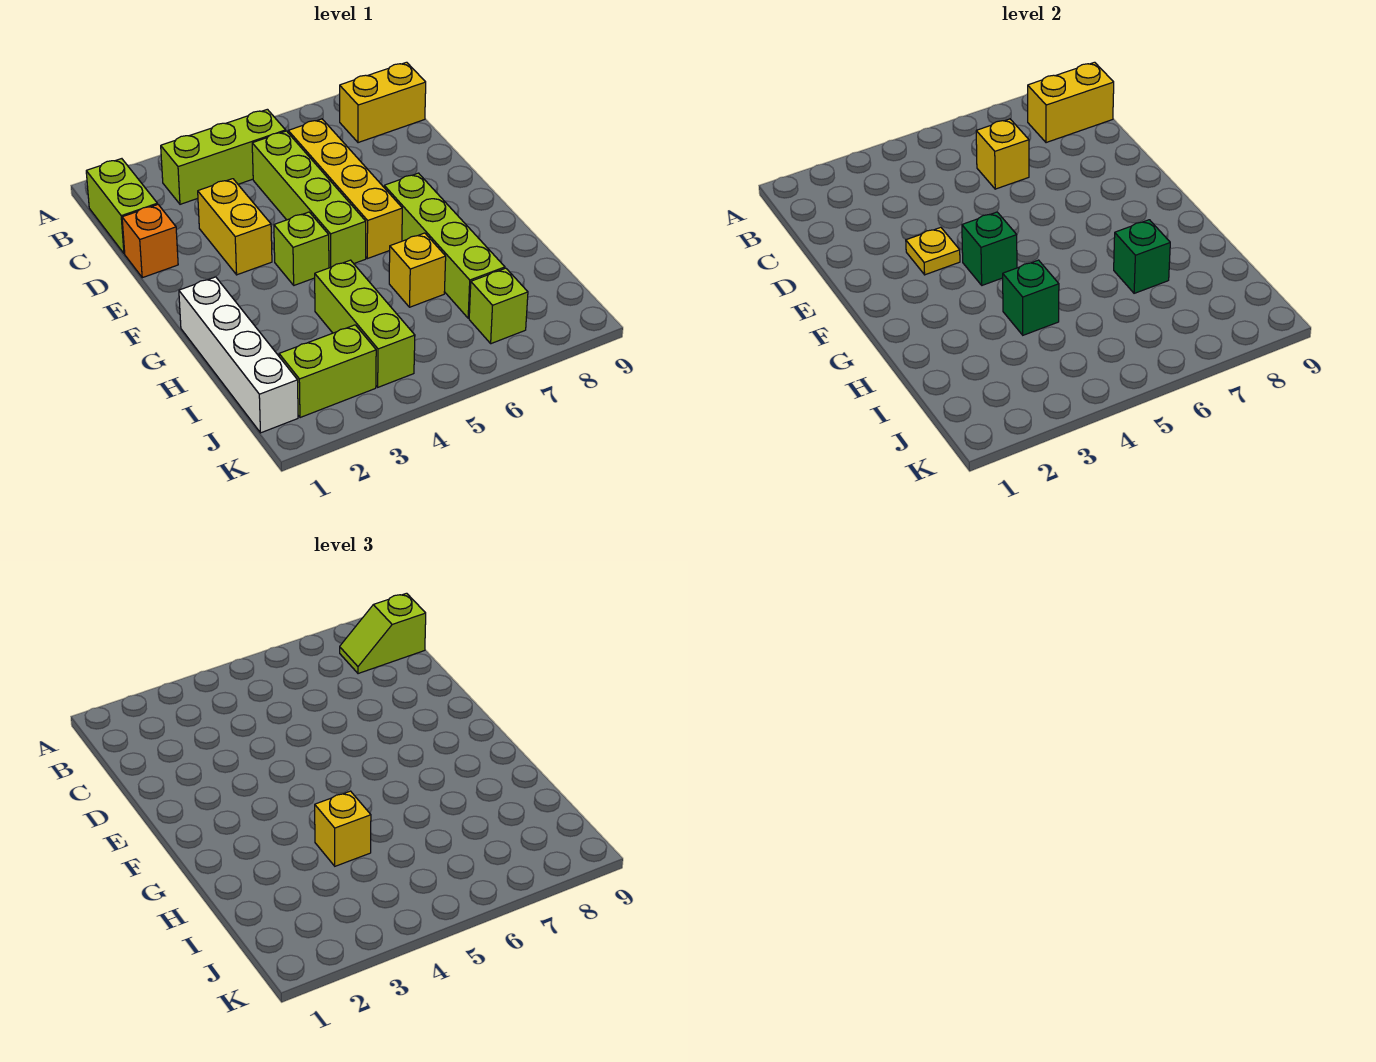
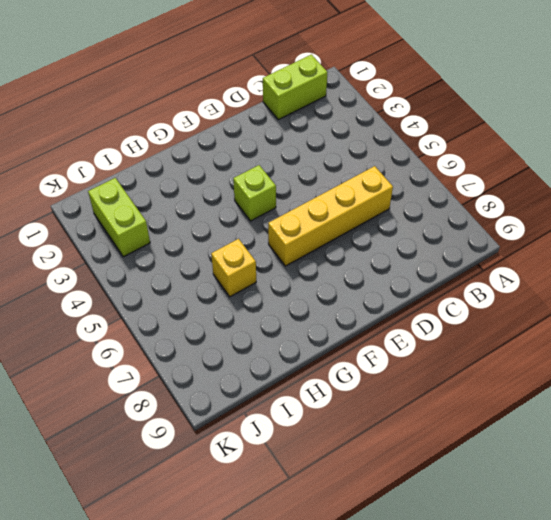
none -> lime brick B3:B5 level 1
none -> yellow brick B8:B9 level 1
none -> lime brick C5:F5 level 1

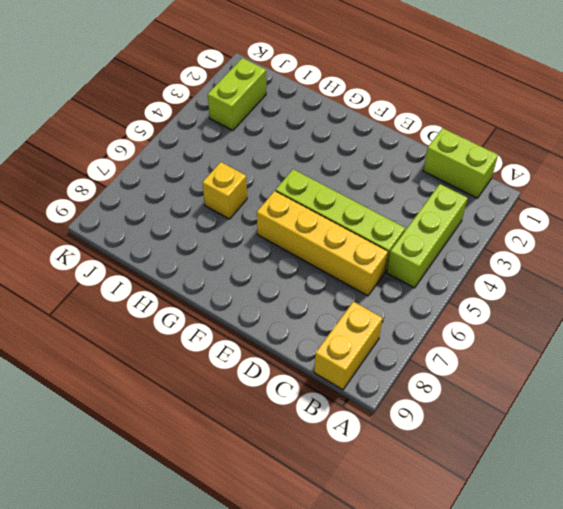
none -> orange brick D1 level 1
none -> yellow brick D3:E3 level 1
none -> lime brick F4 level 1

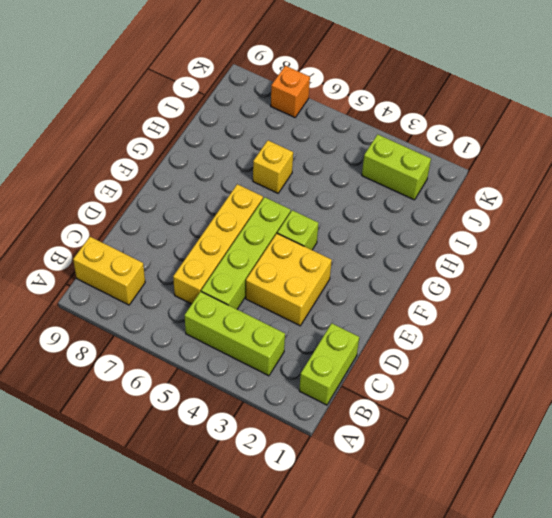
yellow brick D3:E4 level 1 -> yellow brick D3:E3 level 1
orange brick K7 level 1 -> orange brick D1 level 1
none -> lime brick F7:I7 level 1
none -> white brick G1:J1 level 1
none -> lime brick H4:J4 level 1

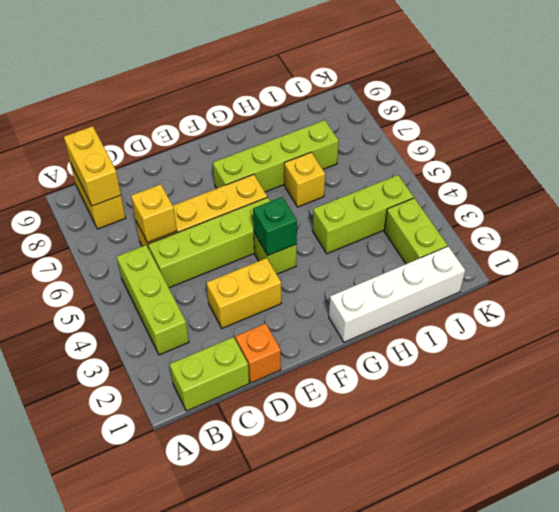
none -> lime brick J7 level 1
none -> yellow plate E3 level 2
none -> green brick H4 level 2

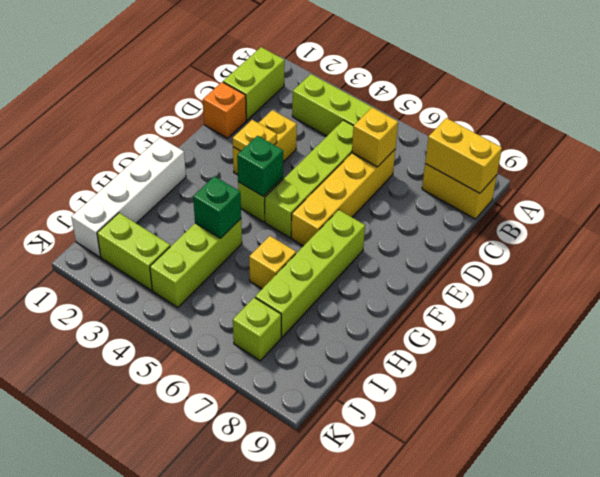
none -> green brick H7 level 2
none -> lime slope B8:B9 level 3 top 9
none -> yellow brick H4 level 3

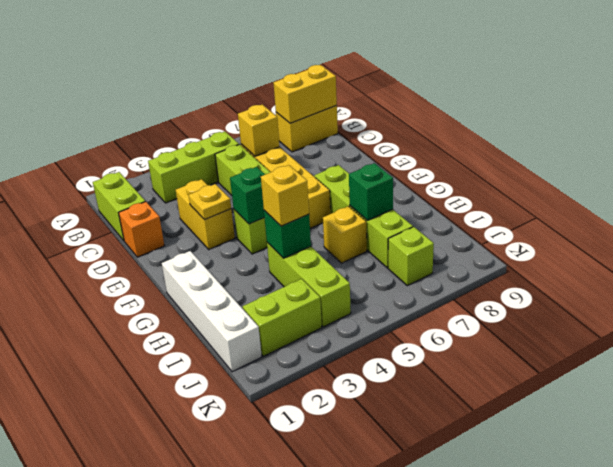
none -> lime slope B8:B9 level 3 top 9

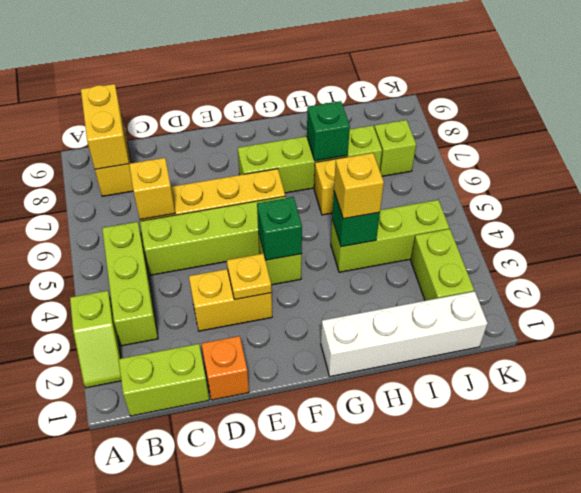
lime slope A2:A3 level 1 top 3 -> lime slope B8:B9 level 3 top 9

